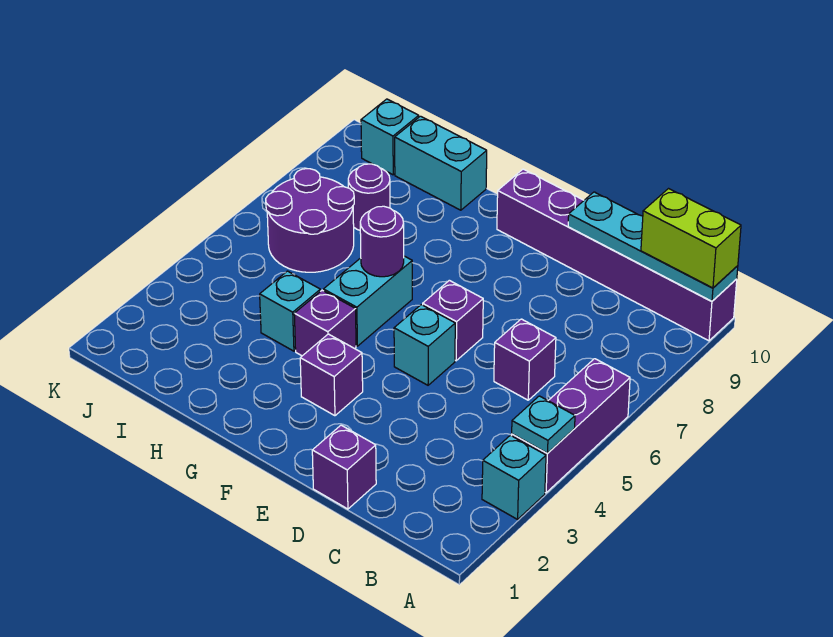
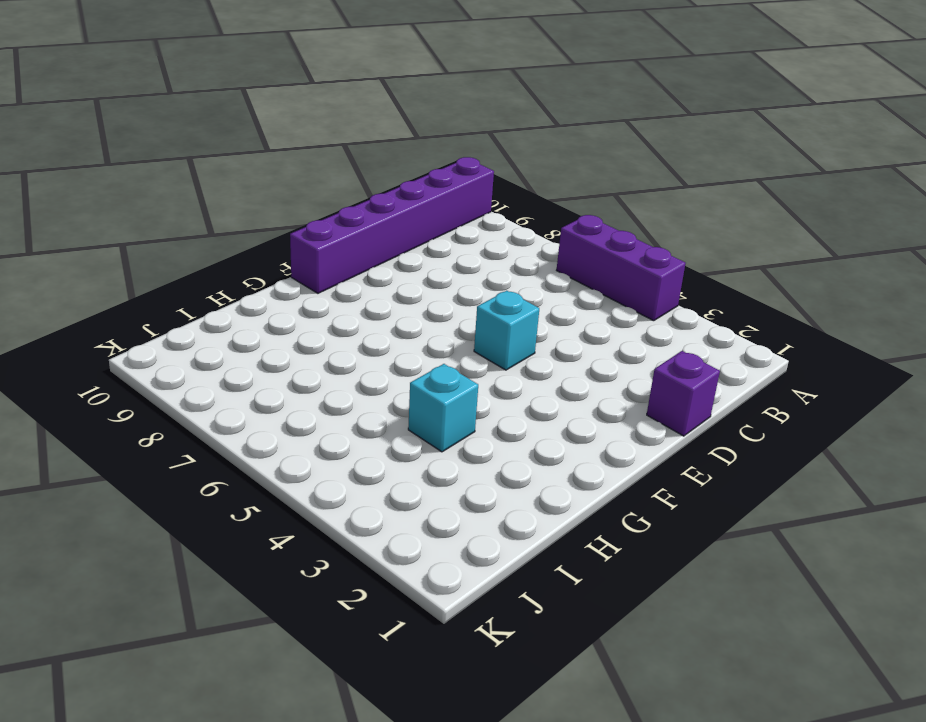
none -> cyan brick A3 level 1
none -> purple brick C6 level 1
none -> purple brick E6 level 1

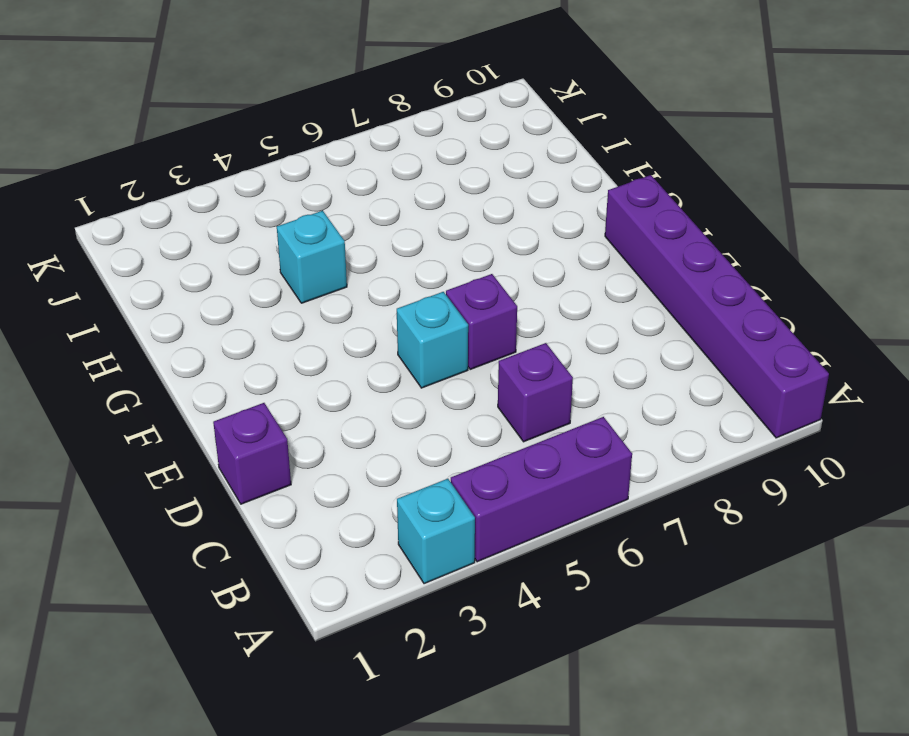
none -> purple brick F3 level 1
none -> purple brick G4 level 1
none -> cyan brick G5:G6 level 1

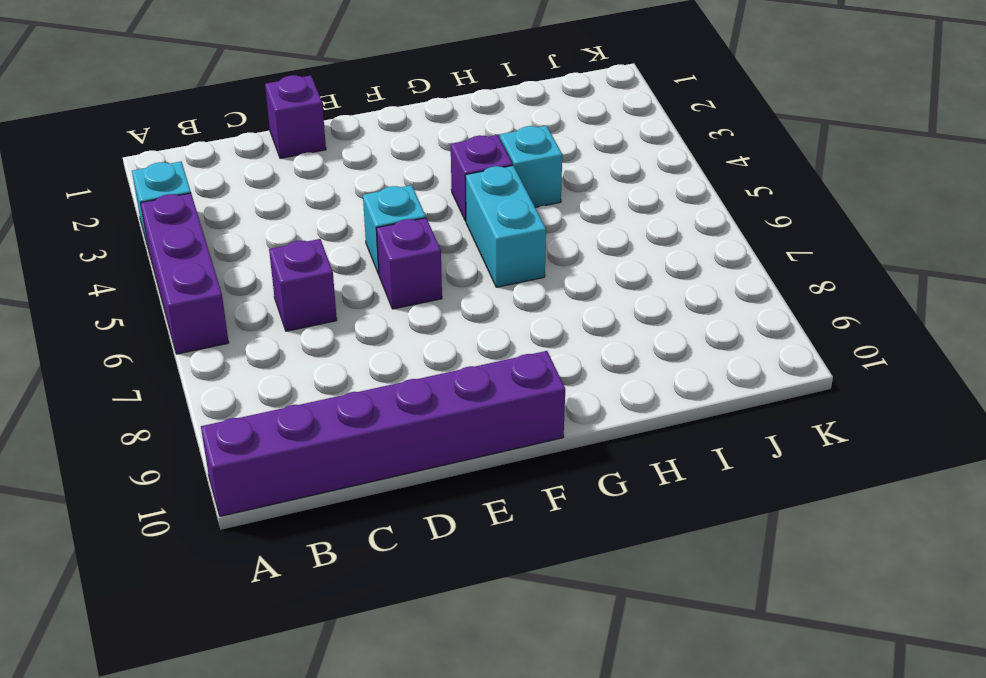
none -> purple brick F3 level 1
none -> cyan brick H10:I10 level 1
none -> purple round brick I6:J7 level 1

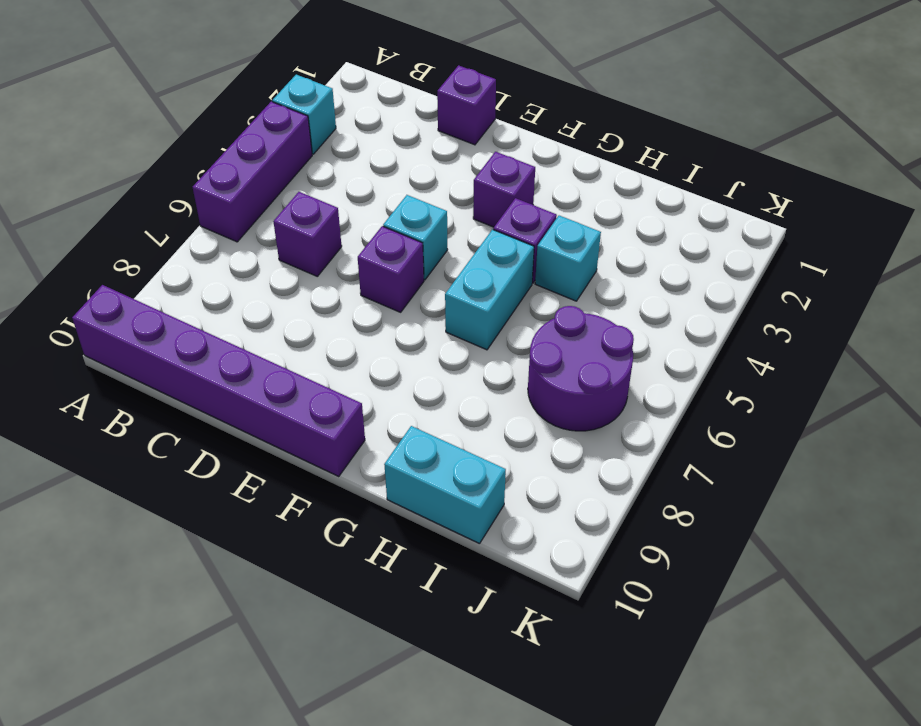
none -> purple round brick I8 level 1
none -> cyan brick J10 level 1
none -> cyan plate A4 level 2

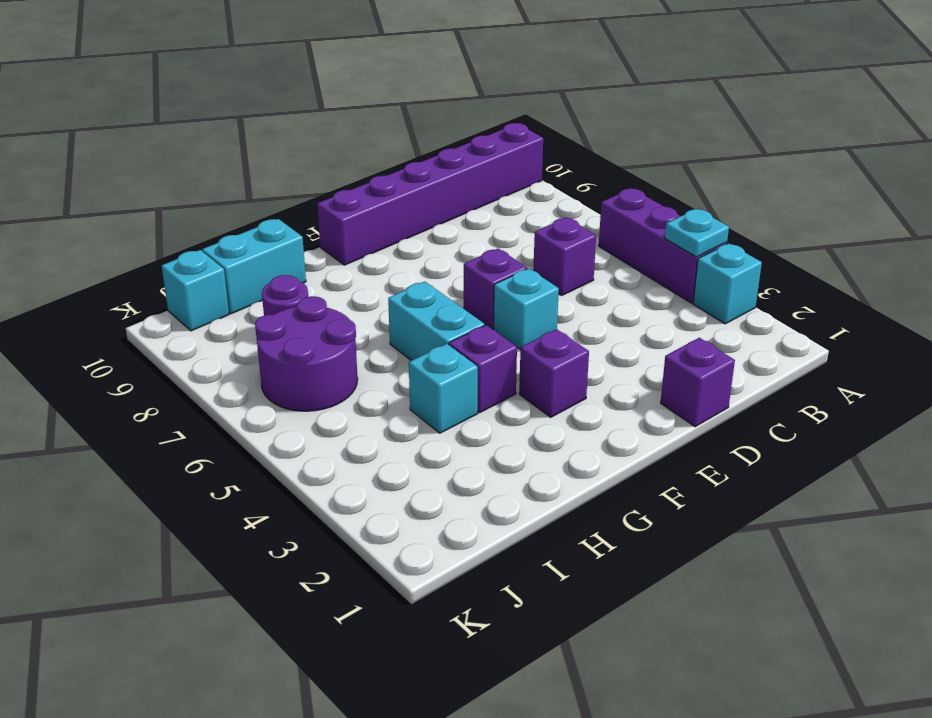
none -> cyan plate A10:D10 level 2
none -> purple round brick G6 level 2
none -> lime brick A10:B10 level 3

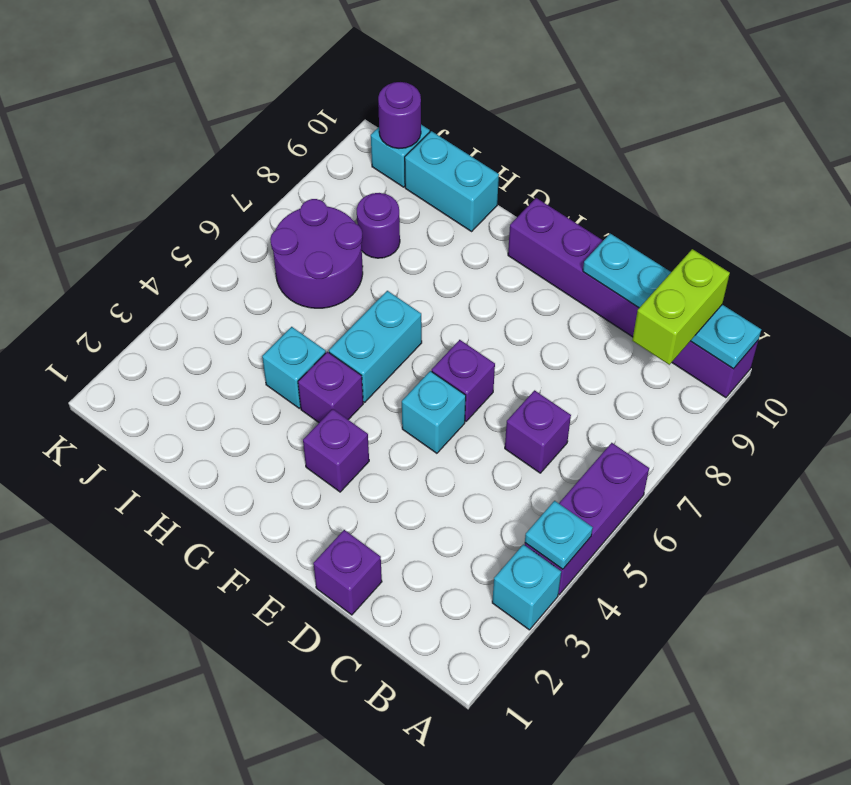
lime brick B9:B10 level 3 -> lime brick A10:B10 level 3
purple round brick J10 level 2 -> purple round brick G6 level 2

